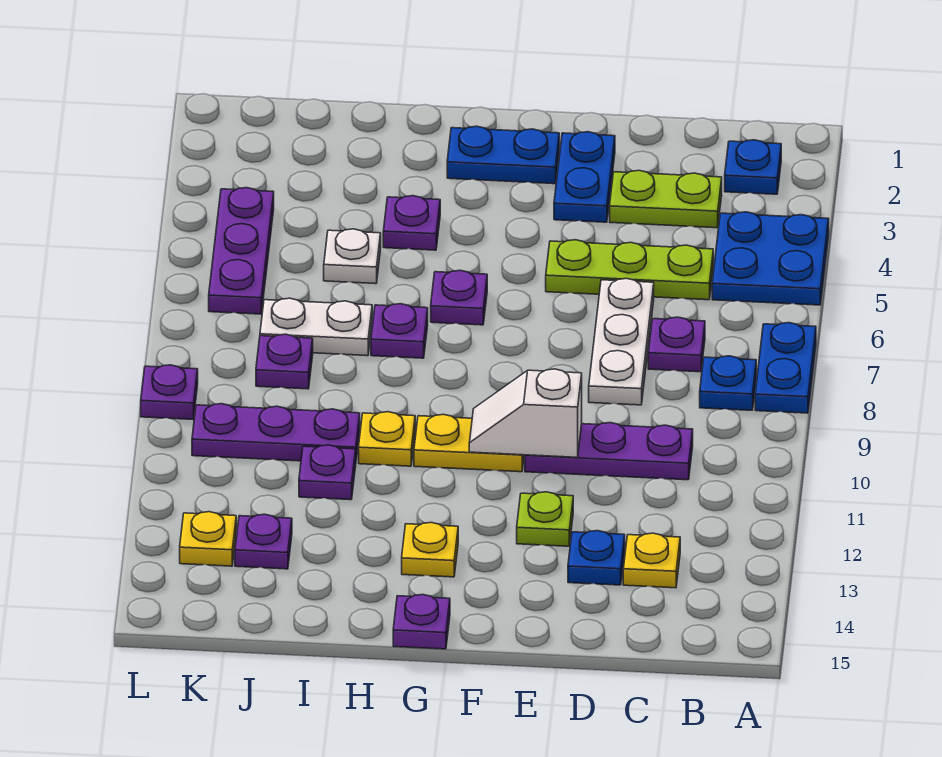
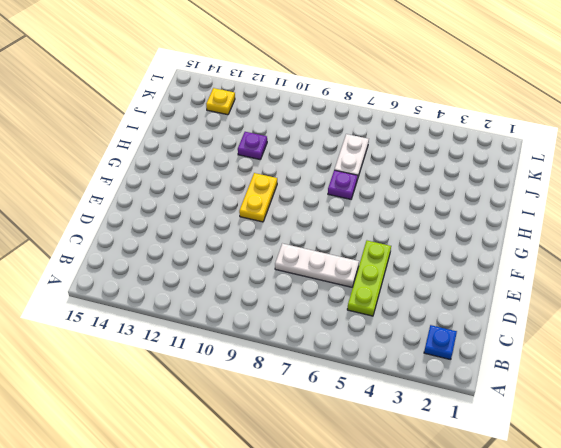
none -> blue plate A4:B5 level 1
none -> blue plate A7:A8 level 1
none -> blue plate B8 level 1
none -> lime plate C3:D3 level 1

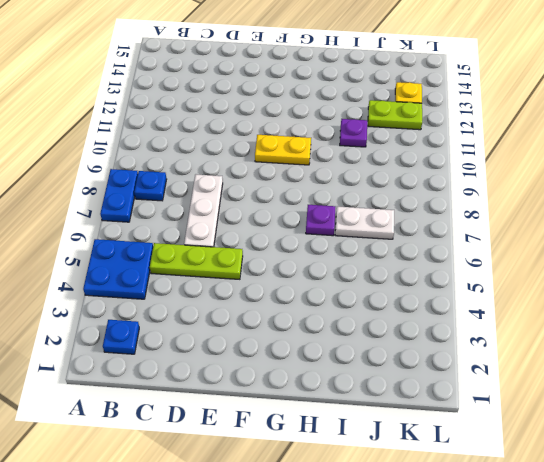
lime plate J12:K12 level 1 -> lime plate C3:D3 level 1
none -> purple plate C7 level 1
none -> purple plate C10:E10 level 1
none -> yellow plate C13 level 1
none -> blue plate D13 level 1

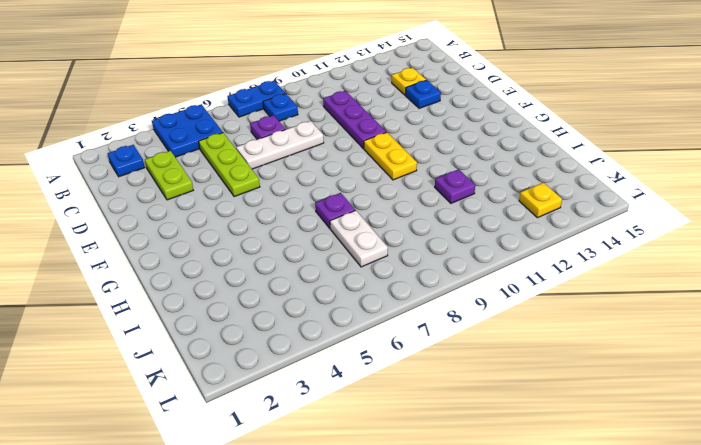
none -> blue plate E2:E3 level 1
none -> lime plate E12 level 1
none -> blue plate F2:G2 level 1
none -> purple plate G6 level 1

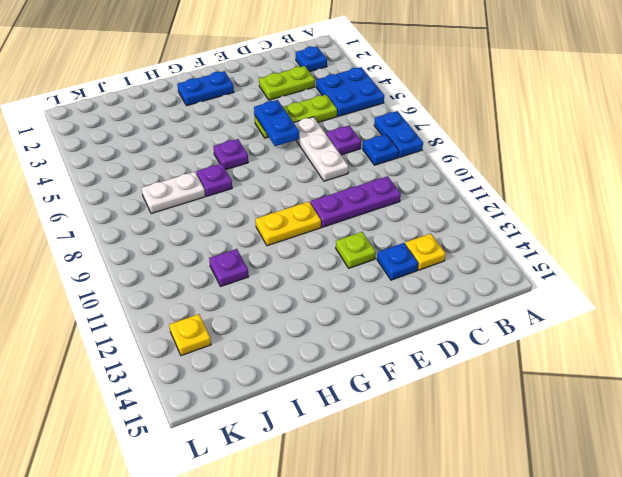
blue plate E5:E6 level 2 -> blue plate E2:E3 level 1
none -> yellow plate G13 level 1
none -> purple plate G15 level 1
none -> purple plate H4 level 1
none -> yellow plate H10 level 1

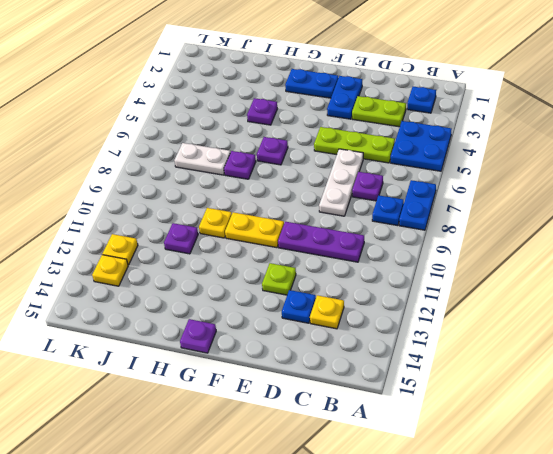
yellow plate K12 level 1 -> yellow plate G13 level 1
none -> white plate I5 level 1
none -> purple plate I10:K10 level 1
none -> purple plate J8 level 1
none -> purple plate J13 level 1

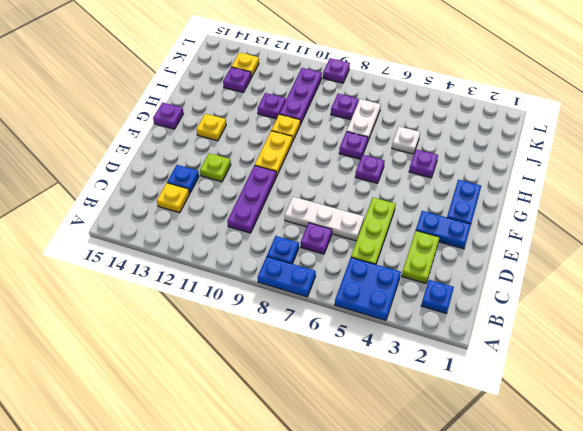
none -> purple plate K4:K6 level 1
none -> white slope E10:F10 level 2 top E

